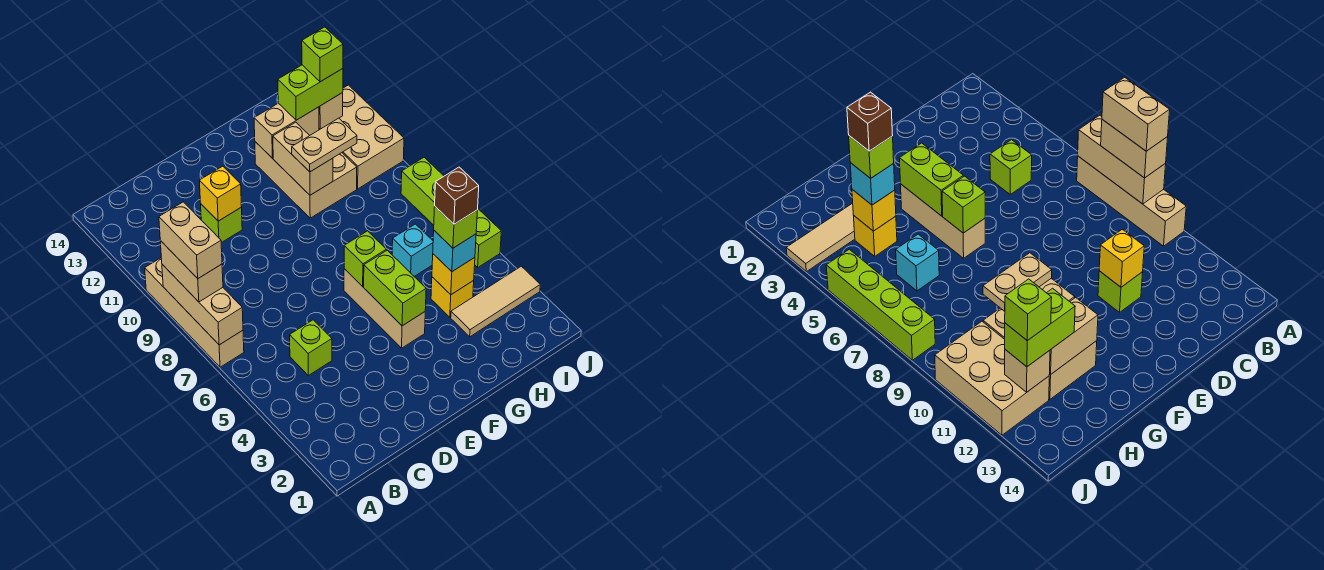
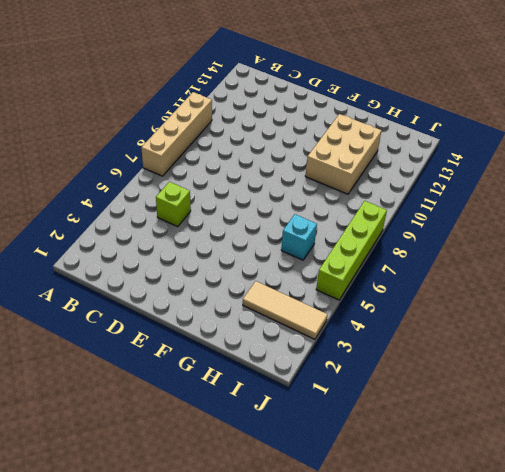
none -> lime brick D11 level 1
none -> tan brick F4:F6 level 1
none -> yellow brick H4 level 1

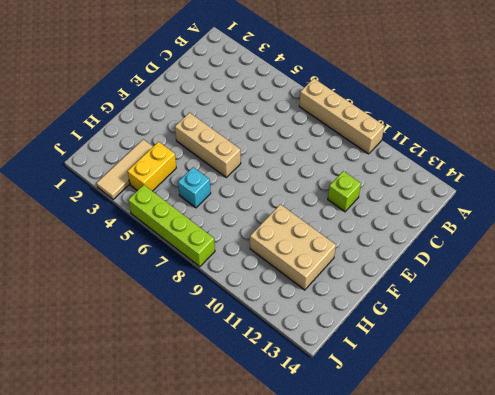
yellow brick H4:I4 level 1 -> yellow brick H4 level 1
none -> lime brick C5 level 1
none -> tan brick I10:J12 level 1
none -> tan brick A7:A9 level 2

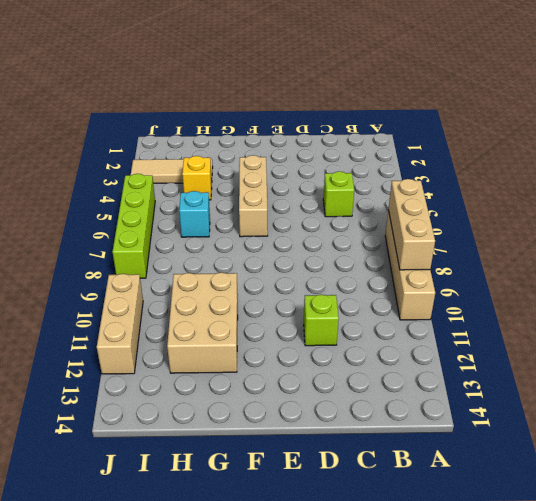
tan brick J10:J12 level 1 -> tan brick I10:J12 level 1
none -> yellow brick D11 level 2
none -> lime brick F4:F5 level 2
none -> lime brick F6 level 2

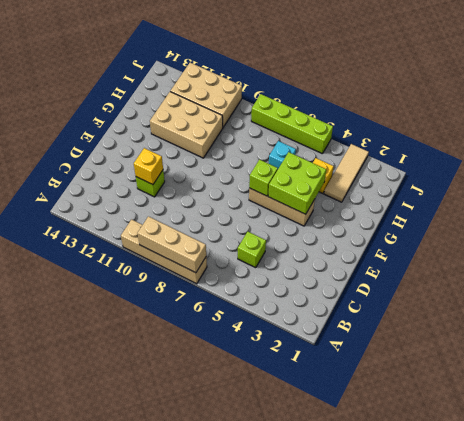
lime brick F4:G5 level 2 -> lime brick F4:F5 level 2
none -> tan brick G10:G11 level 2
none -> tan brick G12:H12 level 2
none -> yellow brick H4 level 2

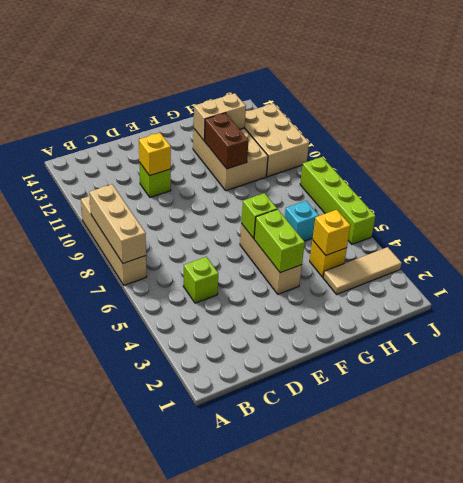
brown brick G10:G11 level 2 -> tan brick G10:G11 level 2
none -> tan brick I12 level 2
none -> tan brick A8:A9 level 3
none -> tan plate G10:H10 level 3

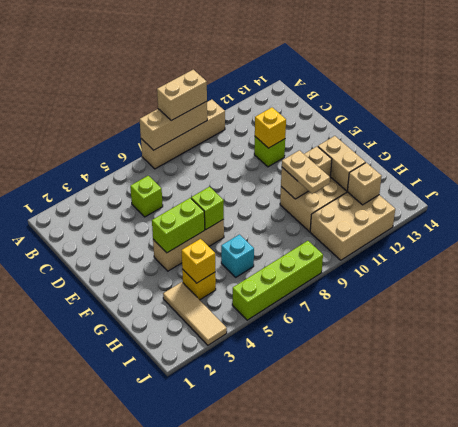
none -> cyan brick H4 level 3
none -> lime brick H12:I12 level 3
none -> tan brick A8:A9 level 4

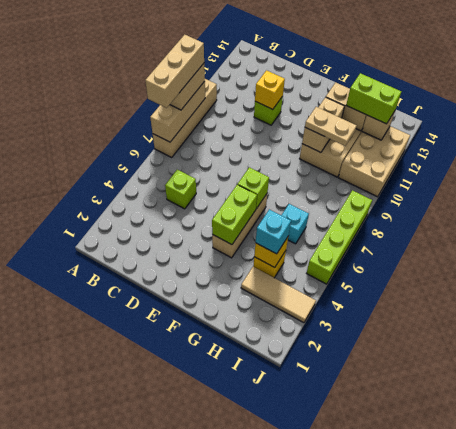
tan brick A7:A9 level 4 -> tan brick A8:A9 level 4
none -> lime brick H4 level 4
none -> lime brick I12 level 4
none -> brown brick H4 level 5

